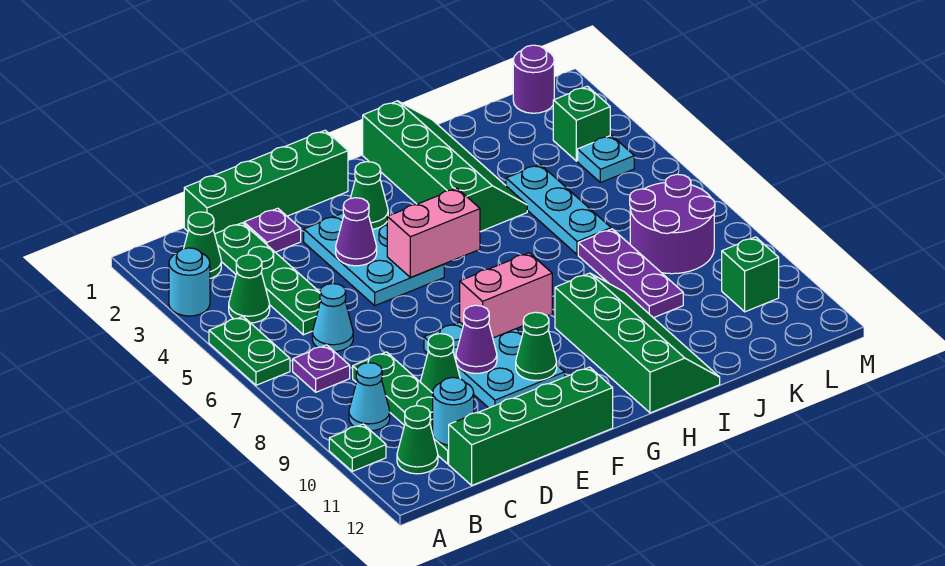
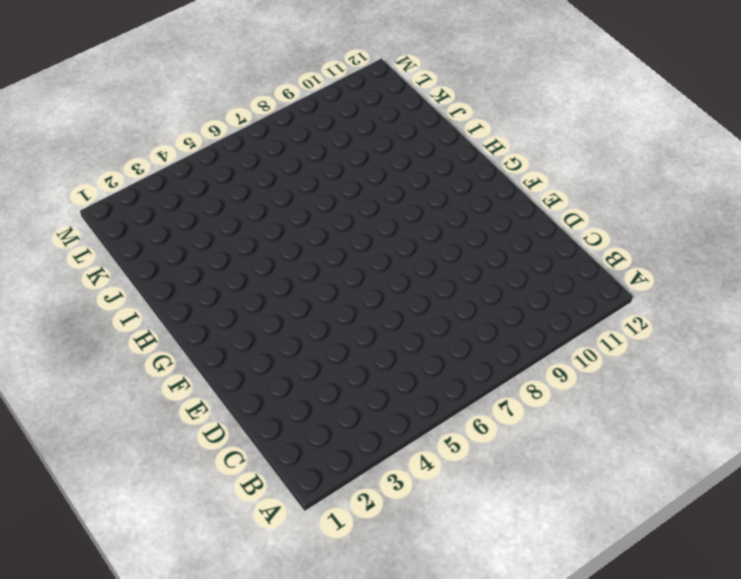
none -> cyan round brick A3 level 1
none -> green plate A5:A6 level 1
none -> green plate A10 level 1
none -> green cone B2 level 1

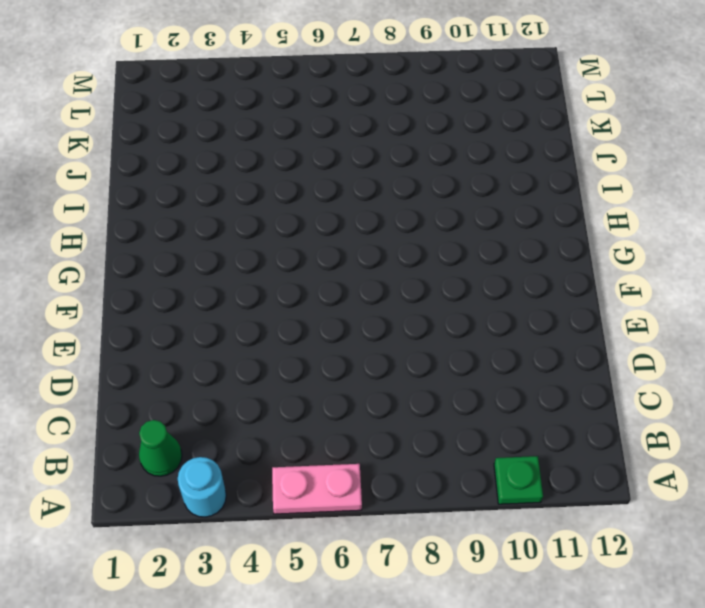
pink plate A5:A6 level 1 -> green plate A5:A6 level 1
none -> green cone B4 level 1
none -> purple plate B7 level 1
none -> cyan cone B9 level 1
none -> green cone B11 level 1

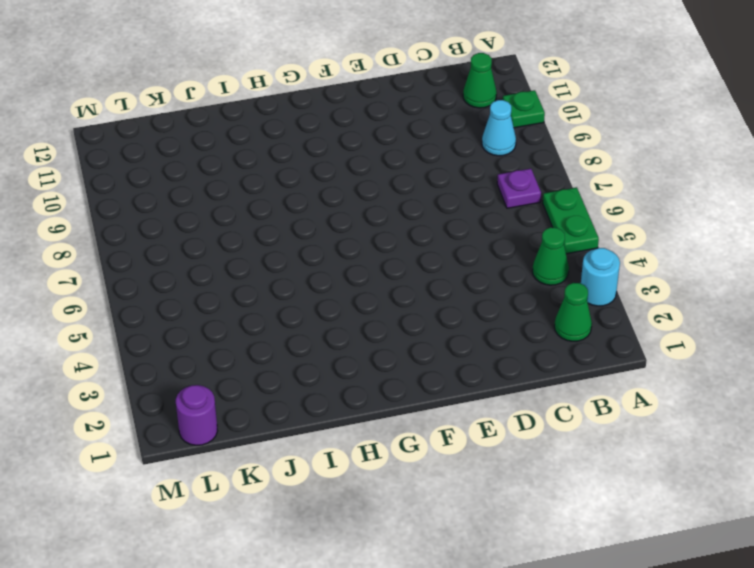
none -> green brick C1:F1 level 1
none -> green plate C2:C5 level 1
none -> cyan cone C6 level 1
none -> green plate C8:C11 level 1

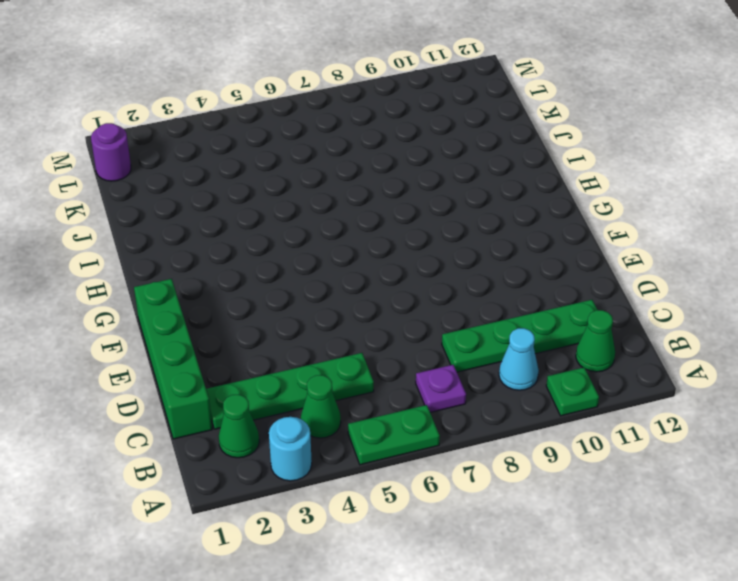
none -> cyan cone C6 level 1
none -> green brick C12:F12 level 1
none -> purple plate D2 level 1
none -> green cone D9 level 1

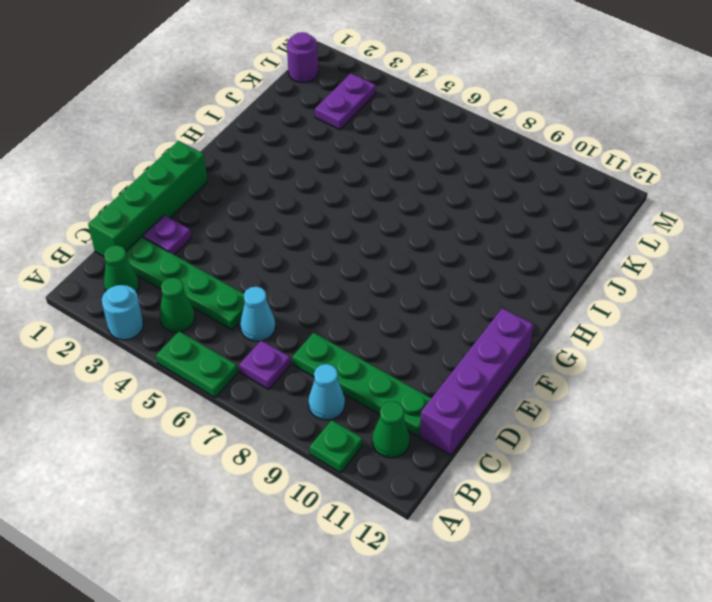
purple brick C12:F12 level 1 -> green brick C12:F12 level 1
purple plate K3:L3 level 1 -> green brick L3 level 1
none -> green cone D9 level 1
none -> cyan plate E3:F5 level 1
none -> cyan plate E8:F10 level 1
none -> green slope H1:I4 level 1 top H

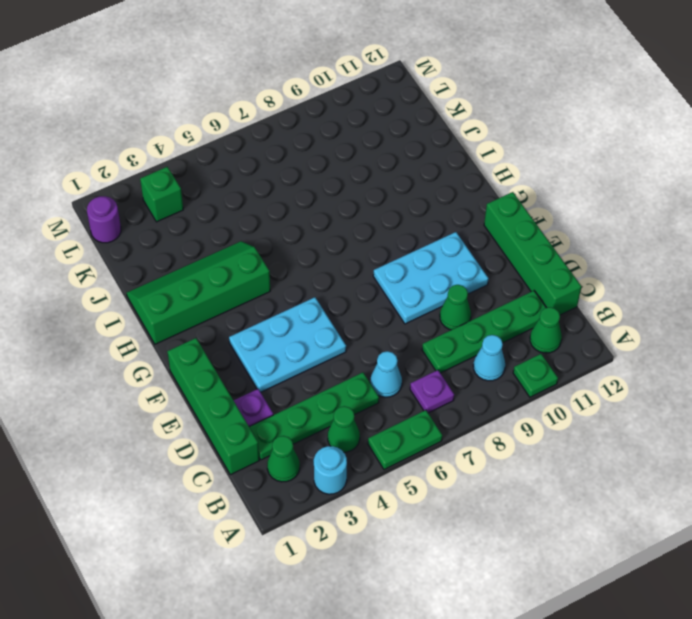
none -> green slope H9:I12 level 1 top H
none -> cyan plate J4:J6 level 1
none -> purple plate J7:J9 level 1
none -> purple round brick K7:L8 level 1

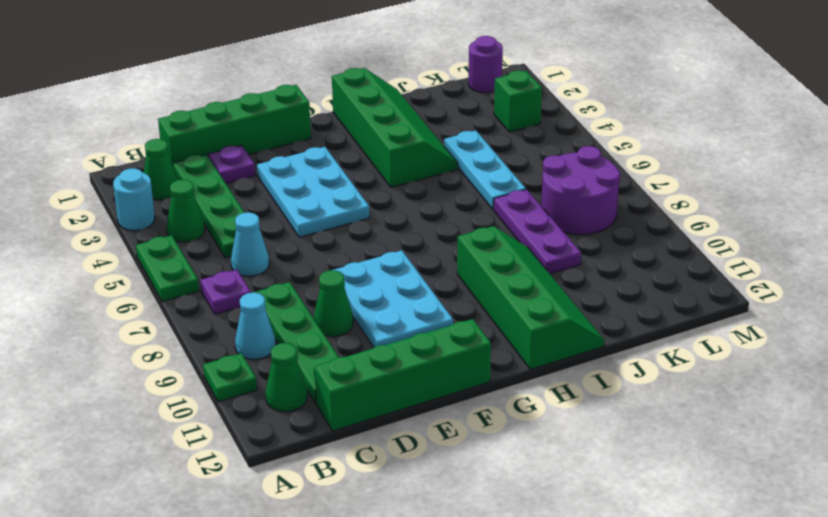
none -> cyan plate L4 level 1
none -> green brick L10 level 1
none -> cyan round brick C11 level 2
none -> purple cone E4 level 2

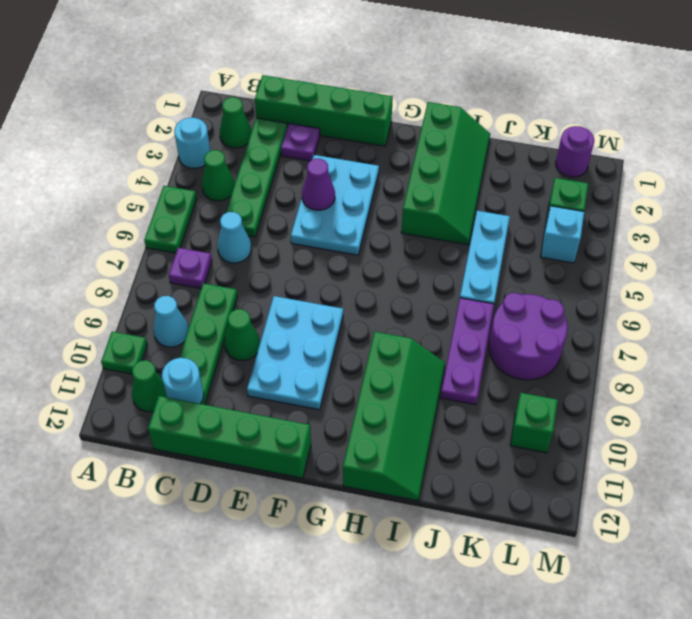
cyan brick L4 level 1 -> cyan plate L4 level 1
none -> purple cone E9 level 2
none -> green cone F3 level 2
none -> pink brick F5:G5 level 2
none -> pink brick F8:G8 level 2

